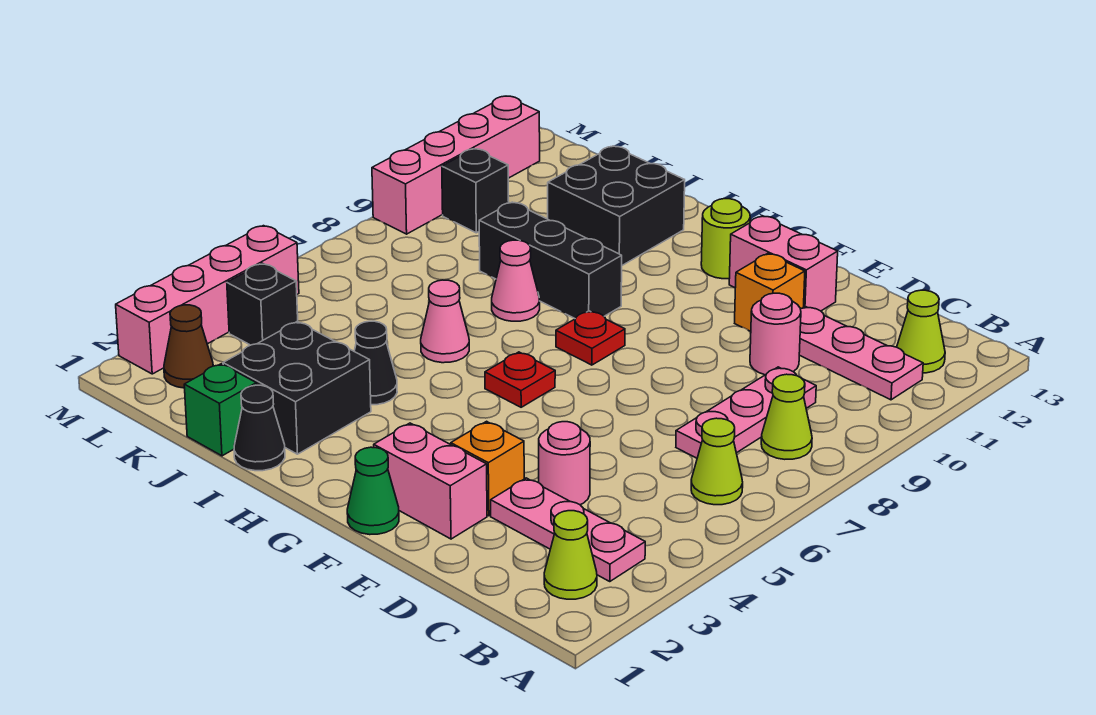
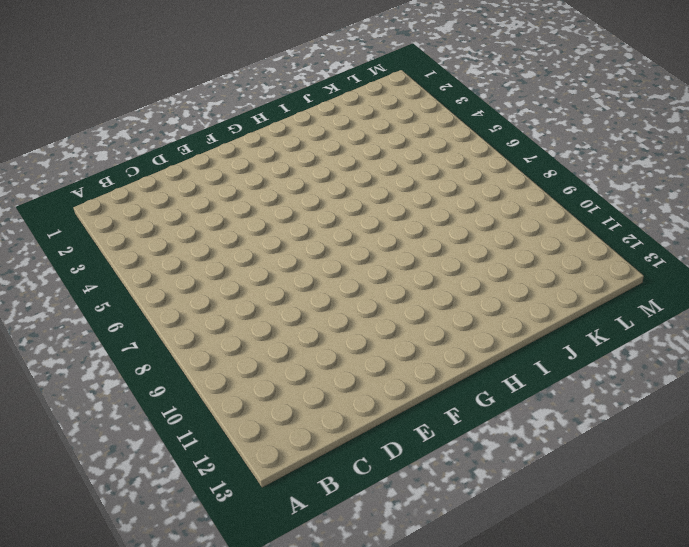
none -> lime cone B2 level 1
none -> pink plate B3:D3 level 1
none -> lime cone B6 level 1
none -> lime cone B8 level 1

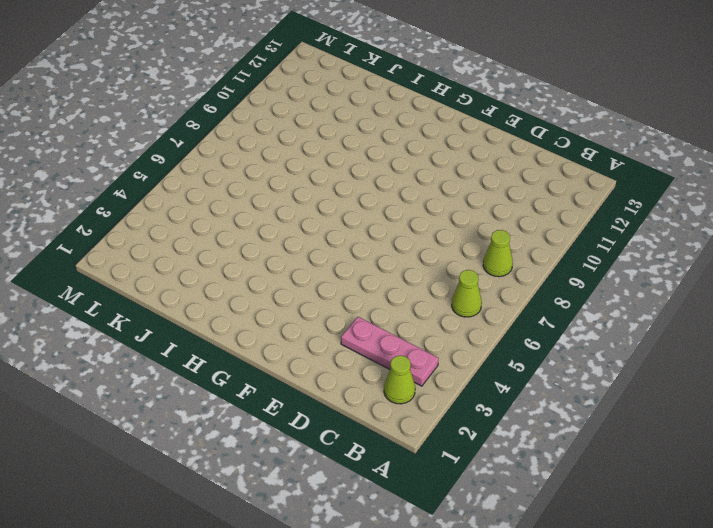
none -> pink plate B11:D11 level 1
none -> lime cone B12 level 1
none -> pink plate C7:C9 level 1
none -> pink round brick D4 level 1

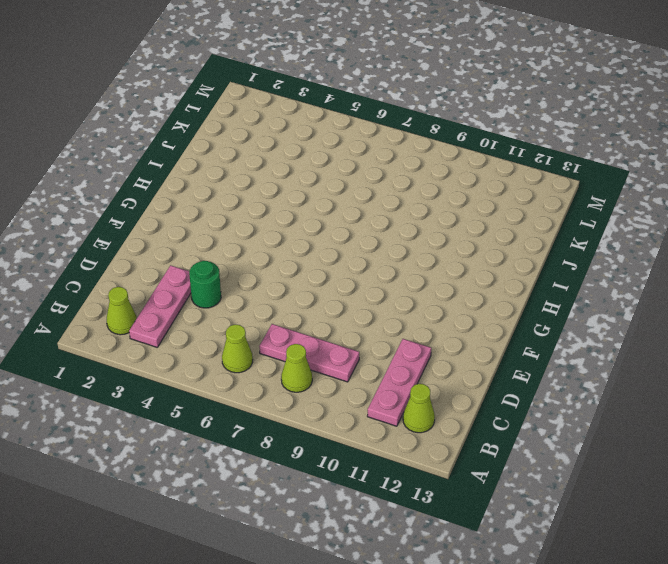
green round brick D4 level 1 -> pink round brick D4 level 1
none -> pink round brick D10 level 1
none -> pink brick E2:F2 level 1
none -> orange brick E3 level 1
none -> orange brick E11 level 1

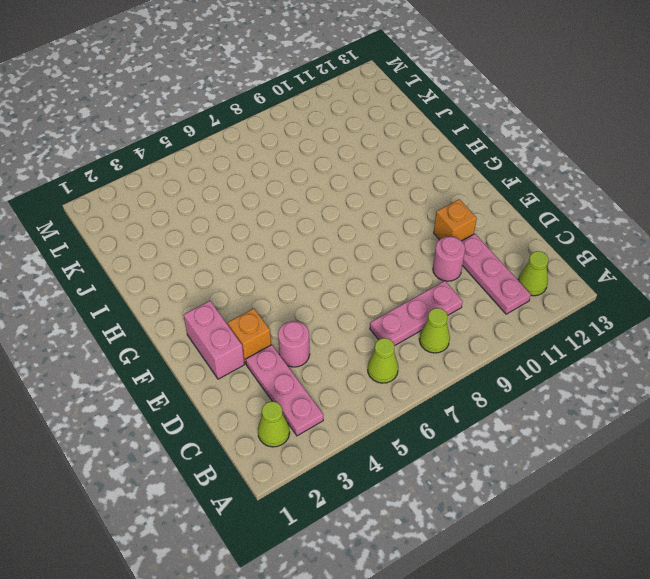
none -> pink brick E12:F12 level 1
none -> green cone F1 level 1
none -> red plate G6 level 1
none -> red plate G8 level 1

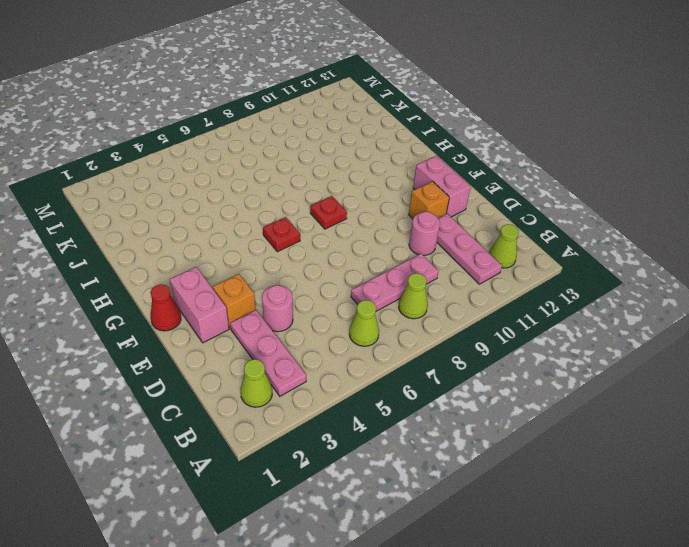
red cone F1 level 1 -> green cone F1 level 1
none -> lime round brick G12 level 1
none -> black brick H9:J9 level 1
none -> black cone I1 level 1
none -> black brick I2:J3 level 1

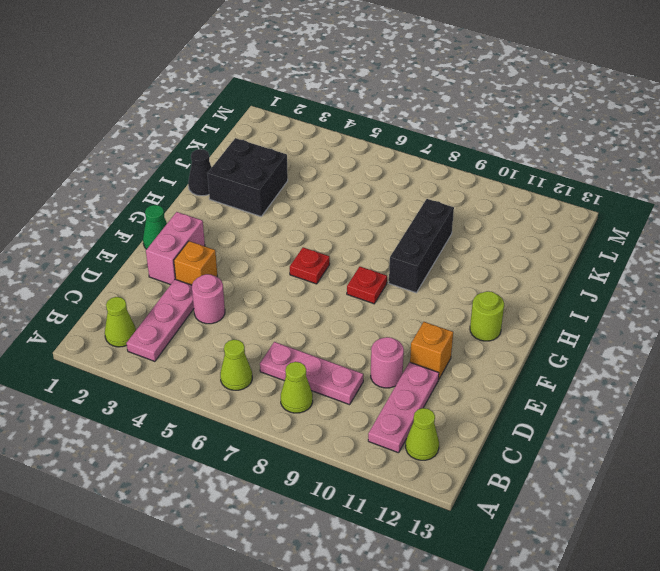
none -> pink brick E12:F12 level 1
none -> black cone I4 level 1
none -> pink cone I6 level 1
none -> pink cone I8 level 1

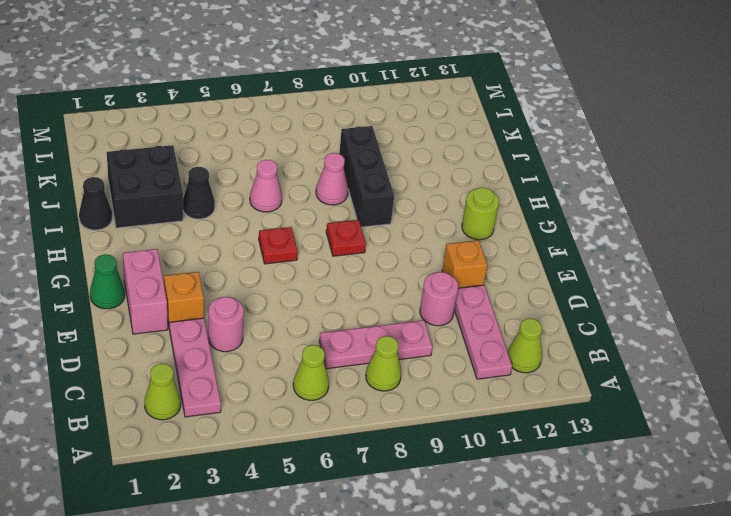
none -> pink brick E12:F12 level 1
none -> black brick I11:J12 level 1
none -> green brick J1 level 1
none -> brown cone L2 level 1

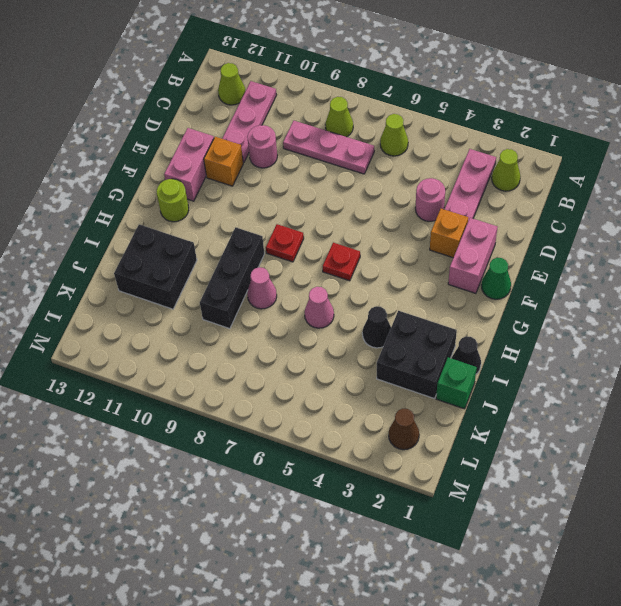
none -> black brick L4 level 1
none -> black brick L10 level 1
none -> pink brick M2:M5 level 1
none -> pink brick M9:M12 level 1

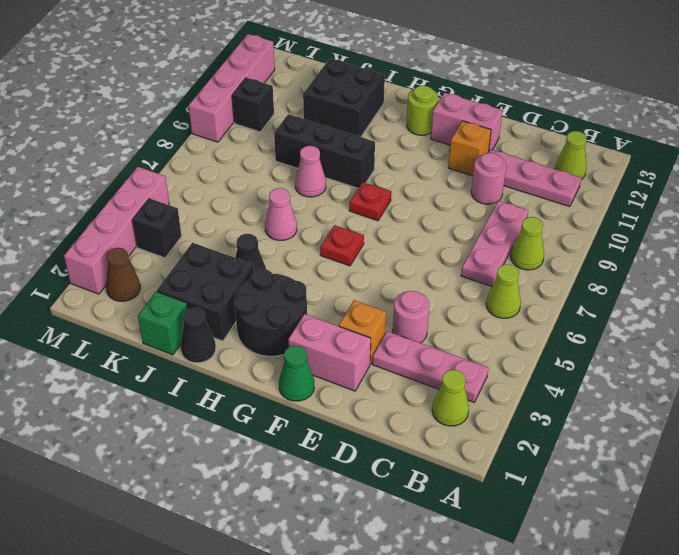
black round brick G2:H3 level 1 -> none

